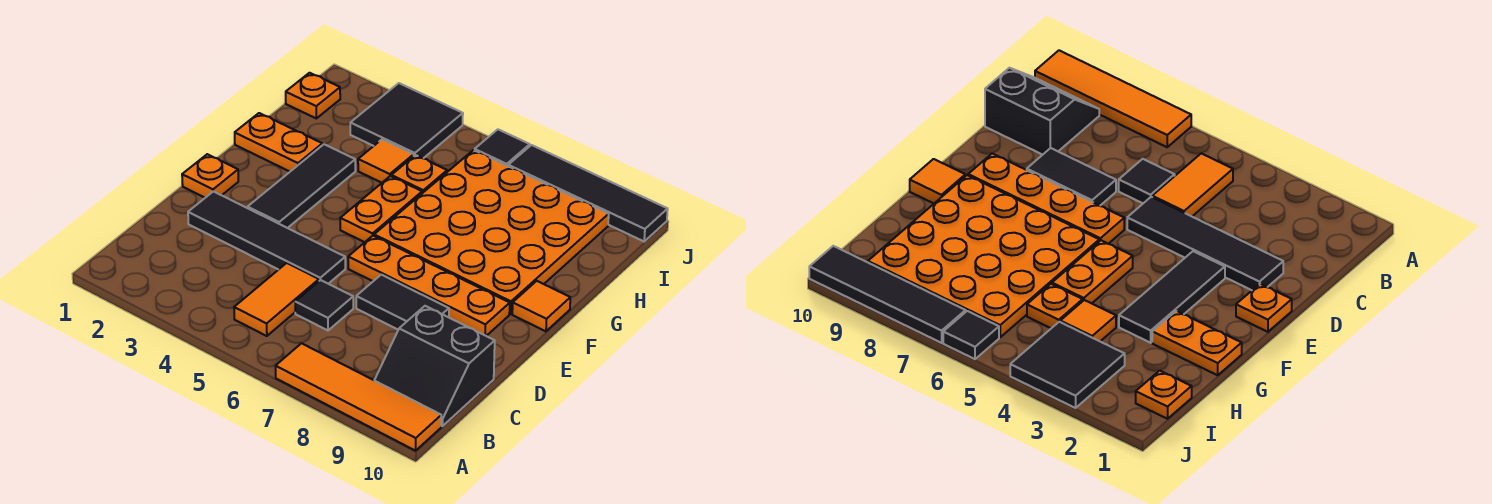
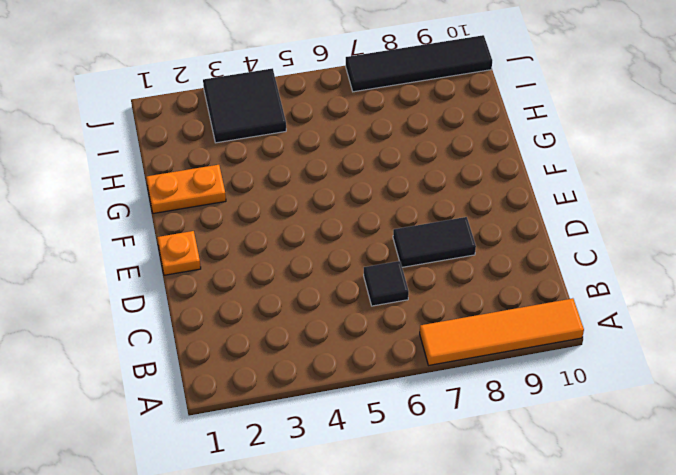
none -> orange tile B5:C5 level 1
none -> black slope B9:C10 level 1 top C
none -> black tile D2:D5 level 1

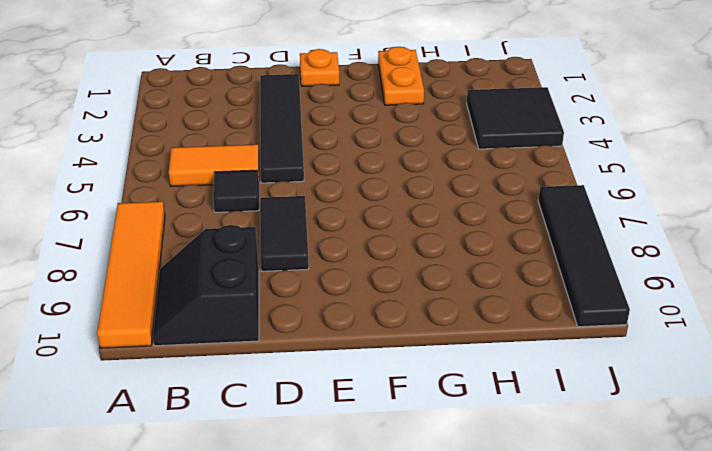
none -> black tile E3:G3 level 1
none -> orange plate E6:E9 level 1
none -> orange plate F5:G5 level 1

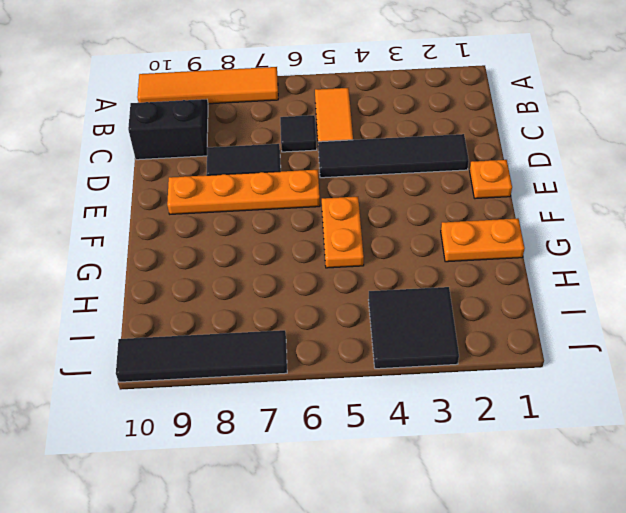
none -> black tile E3:G3 level 1
none -> orange plate F6:I9 level 1
none -> orange tile F10 level 1

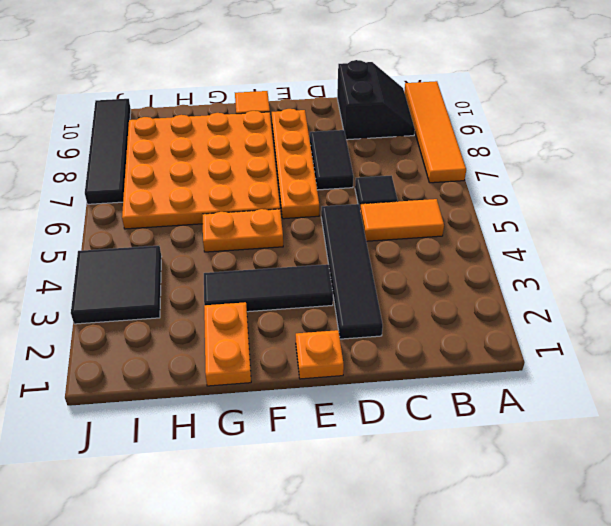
none -> orange tile H4 level 1
none -> orange plate H5 level 1
none -> orange plate I1 level 1

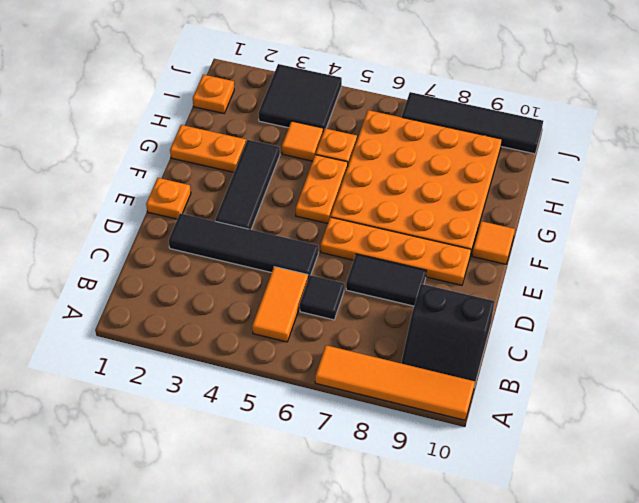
none -> black tile J6 level 1

